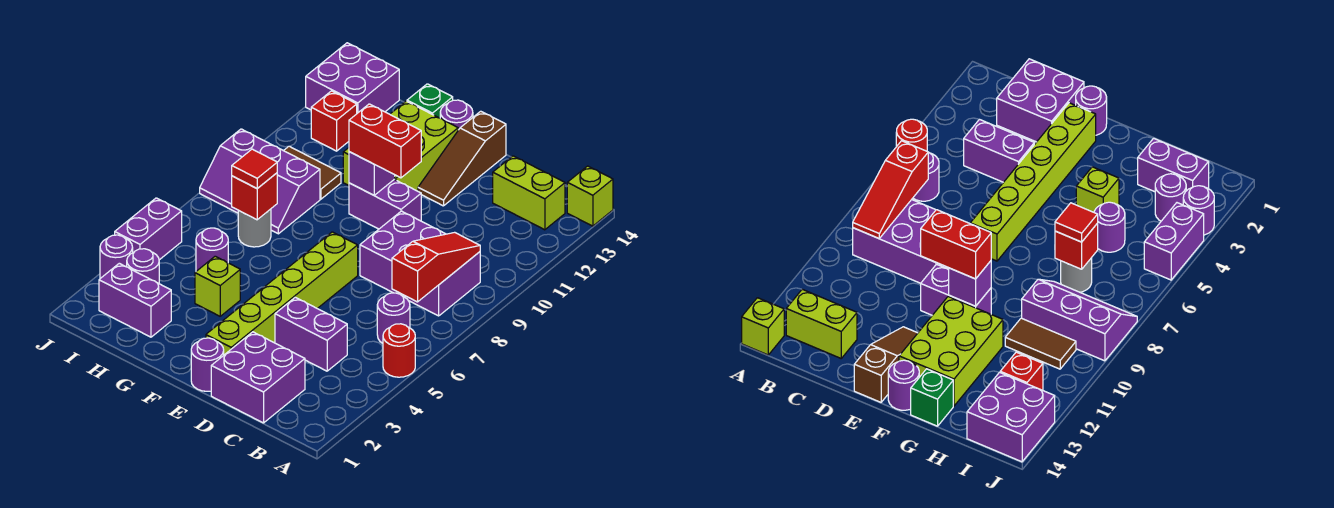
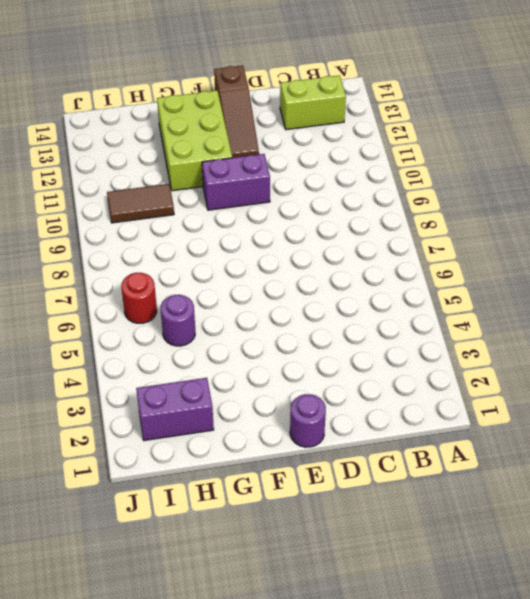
red round brick I6 level 1 -> red round brick A5 level 1
none -> lime brick A14 level 1
none -> purple round brick B6 level 1
none -> purple brick B8:D9 level 1
none -> purple brick C1:D2 level 1

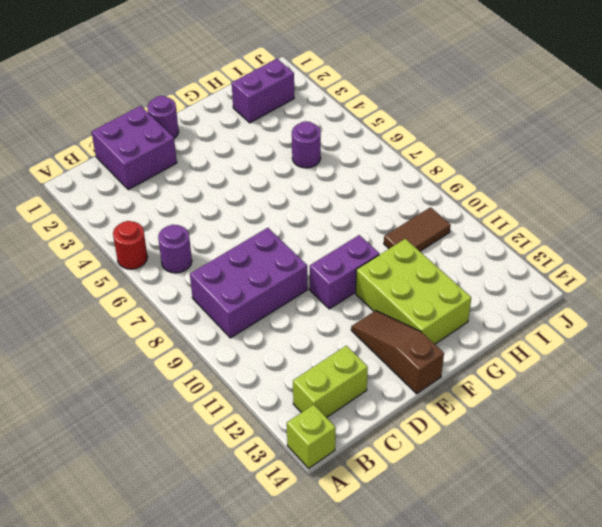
none -> purple brick C4:D4 level 1
none -> lime brick E2:E7 level 1
none -> purple round brick F14 level 1
none -> lime brick G4 level 1

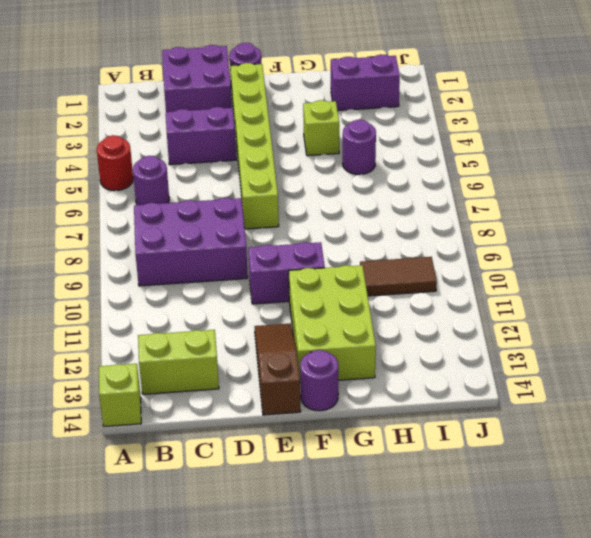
none -> green brick G14 level 1
none -> grey round brick H7 level 1
none -> purple slope H8:J9 level 1 top 9
none -> purple round brick I3 level 1

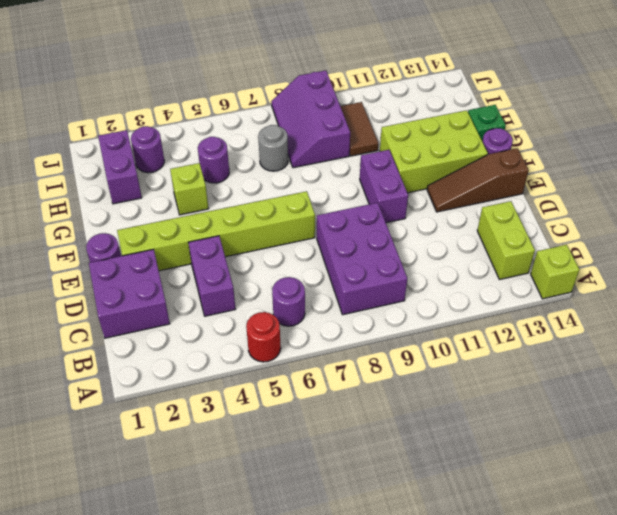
none -> red brick I12 level 1
none -> purple brick I13:J14 level 1
none -> purple round brick J3 level 1
none -> purple brick J4:J5 level 1

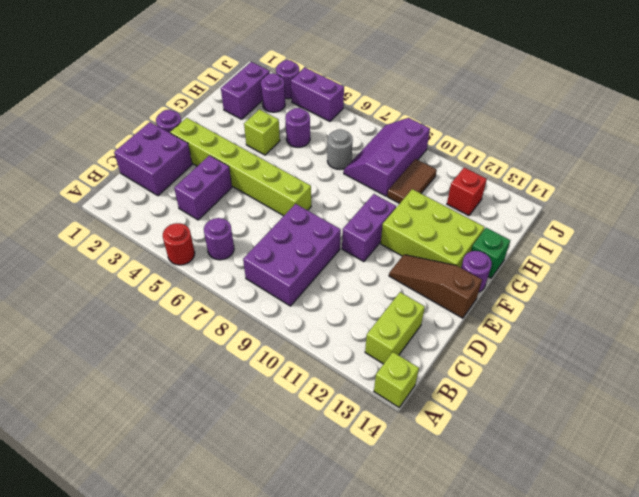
none -> purple brick I13:J14 level 1
none -> red slope B7:B9 level 2 top 7
none -> purple brick F10 level 2
none -> red brick H7 level 2

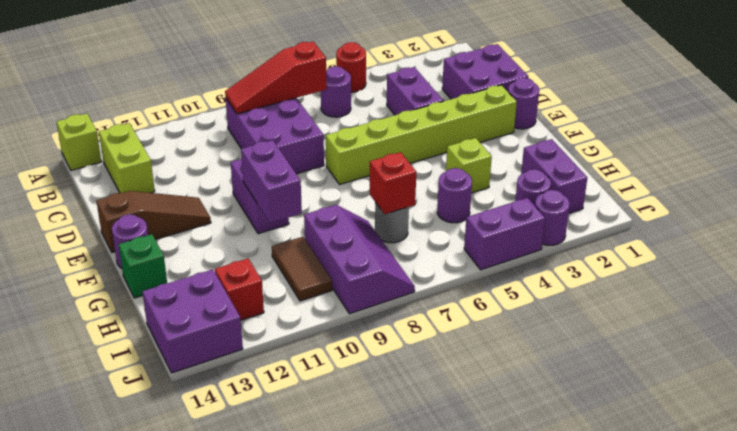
purple brick F10:G10 level 2 -> purple brick F10 level 2
none -> lime brick F11:G13 level 1
none -> red brick E10:F10 level 3
none -> red tile H7 level 3

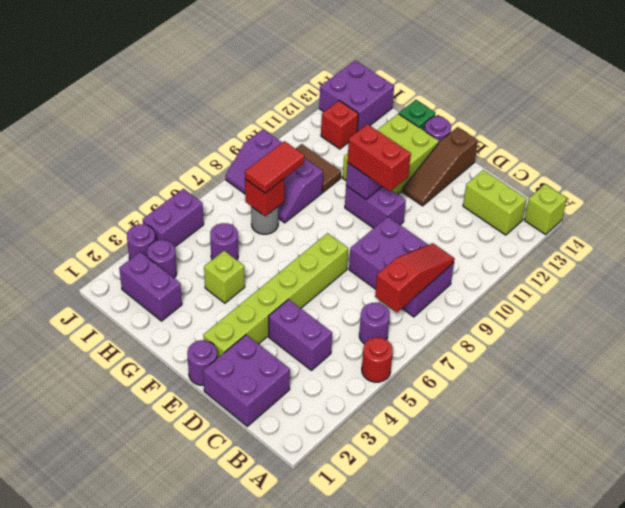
red tile H7:H8 level 3 -> red tile H7 level 3

